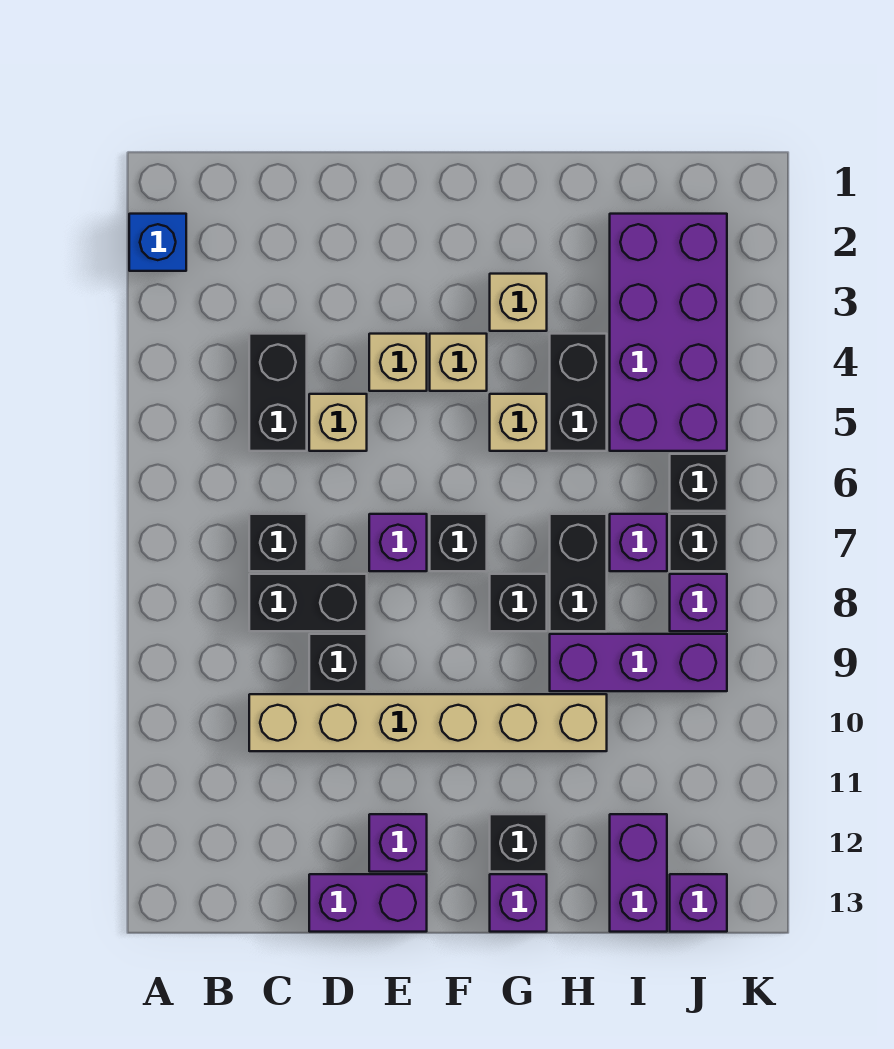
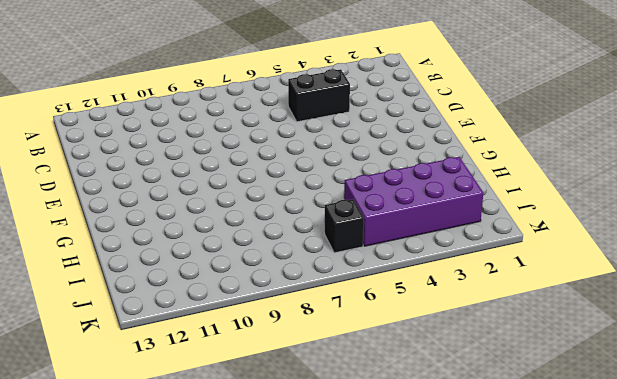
none -> blue brick A2 level 1
none -> black brick C7 level 1
none -> black brick C8:D8 level 1

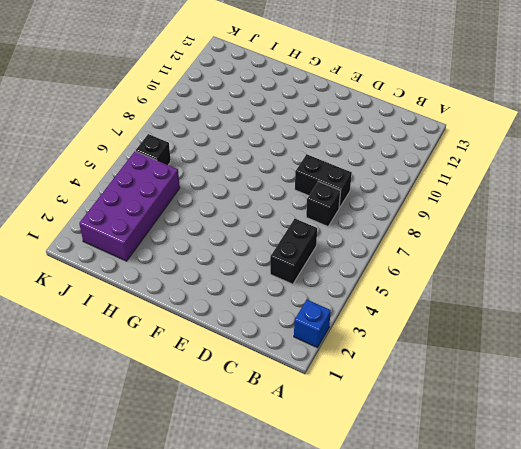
none -> tan brick C10:H10 level 1
none -> tan brick D5 level 1
none -> black brick D9 level 1

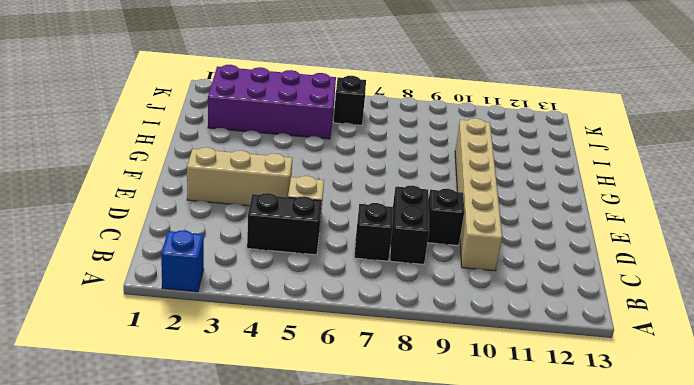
tan brick E2:E4 level 1 -> tan brick E4 level 1
none -> purple brick D13:E13 level 1
none -> purple brick E7 level 1
none -> purple brick E12 level 1

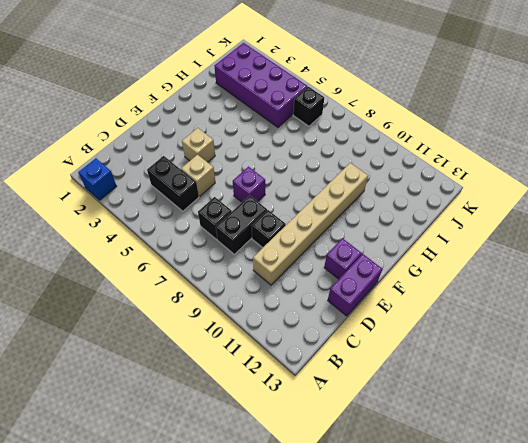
none -> tan brick F4 level 1
none -> black brick F7 level 1
none -> tan brick G3 level 1

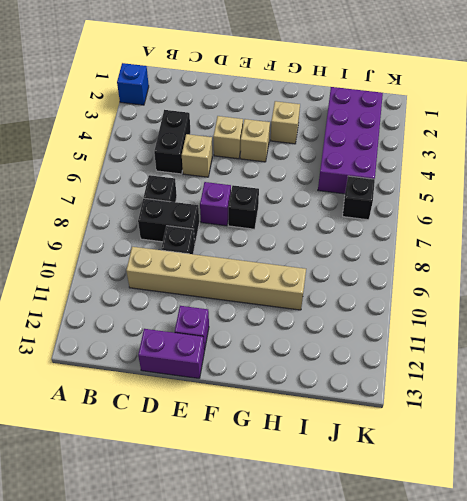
none -> tan brick G5 level 1
none -> black brick G8 level 1
none -> black brick G12 level 1

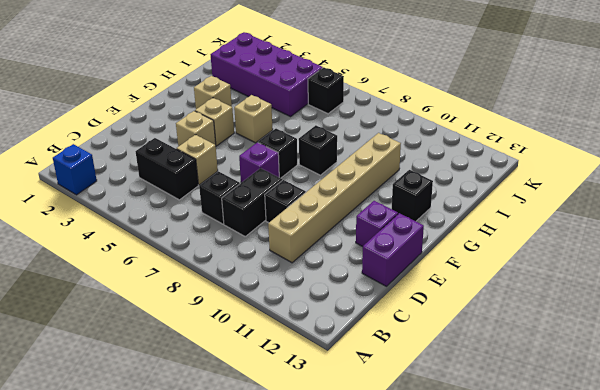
none -> purple brick G13 level 1
none -> black brick H4:H5 level 1
none -> black brick H7:H8 level 1

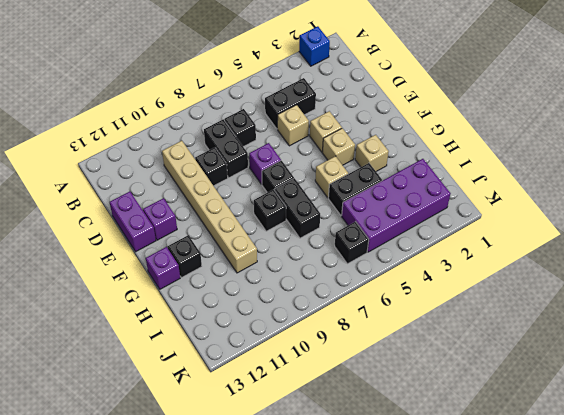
black brick G7:H7 level 1 -> black brick H7:H8 level 1
none -> purple brick H9:J9 level 1
none -> purple brick I7 level 1
none -> purple brick I12:I13 level 1

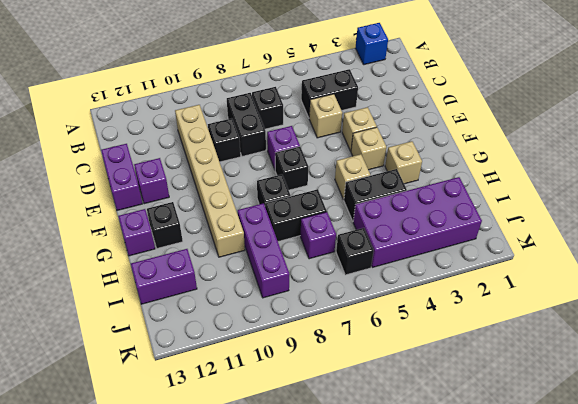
none -> black brick J7 level 1
none -> purple brick J8 level 1
none -> purple brick J13 level 1

